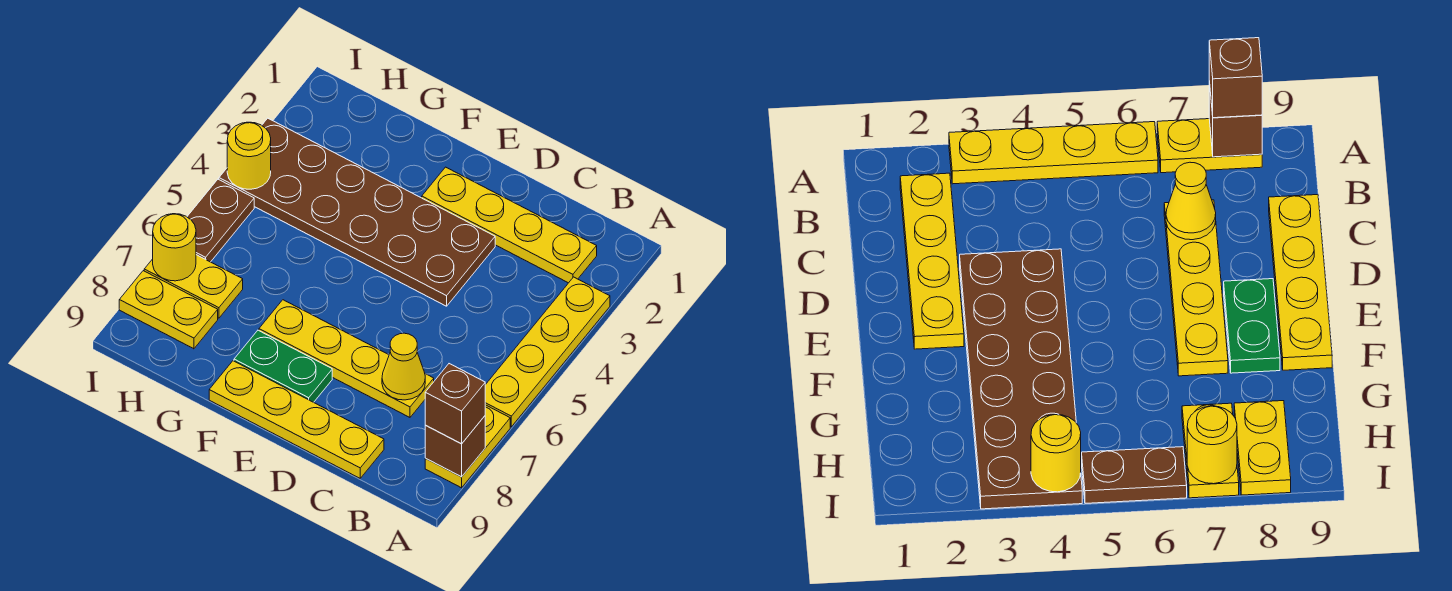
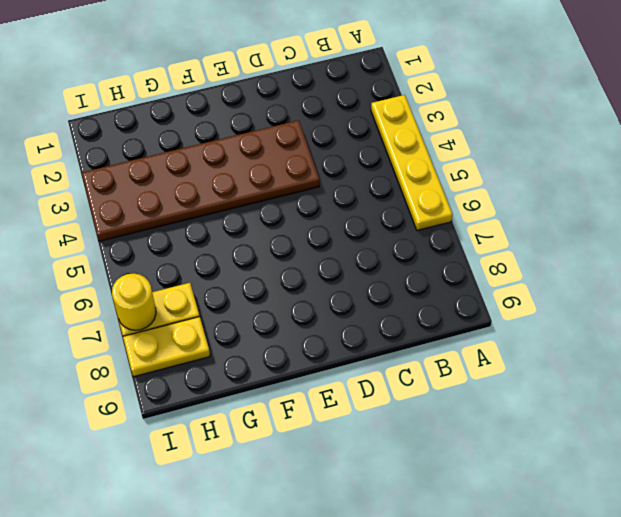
none -> yellow plate A7:A8 level 1
none -> yellow plate B2:E2 level 1
none -> yellow plate C7:F7 level 1

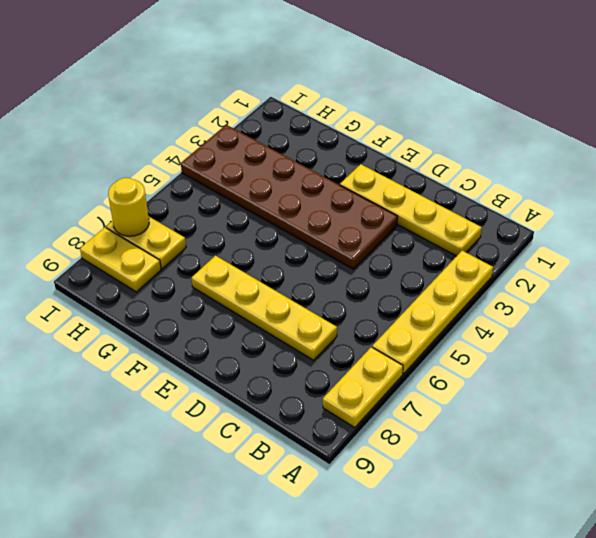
none -> yellow plate C9:F9 level 1
none -> green plate E8:F8 level 1
none -> brown plate I5:I6 level 1

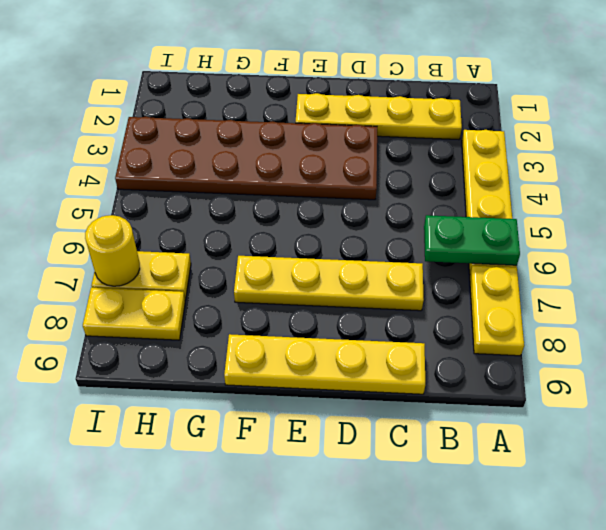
green plate A6:B6 level 2 -> green plate E8:F8 level 1
none -> brown plate I5:I6 level 1
none -> brown brick A8 level 2
none -> yellow cone C7 level 2

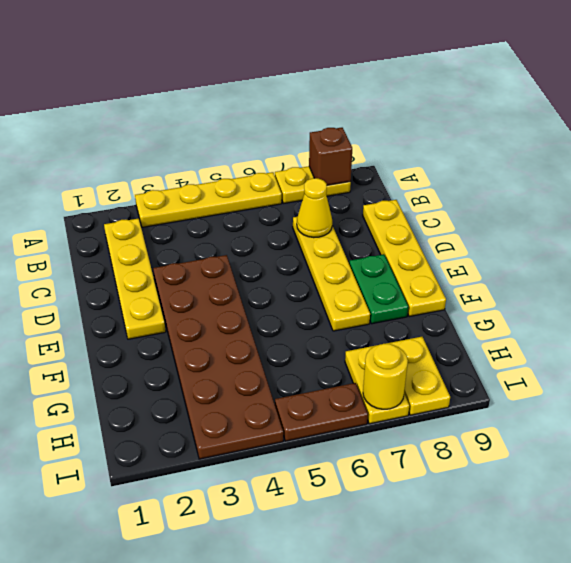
none -> yellow round brick I4 level 2
none -> brown brick A8 level 3

